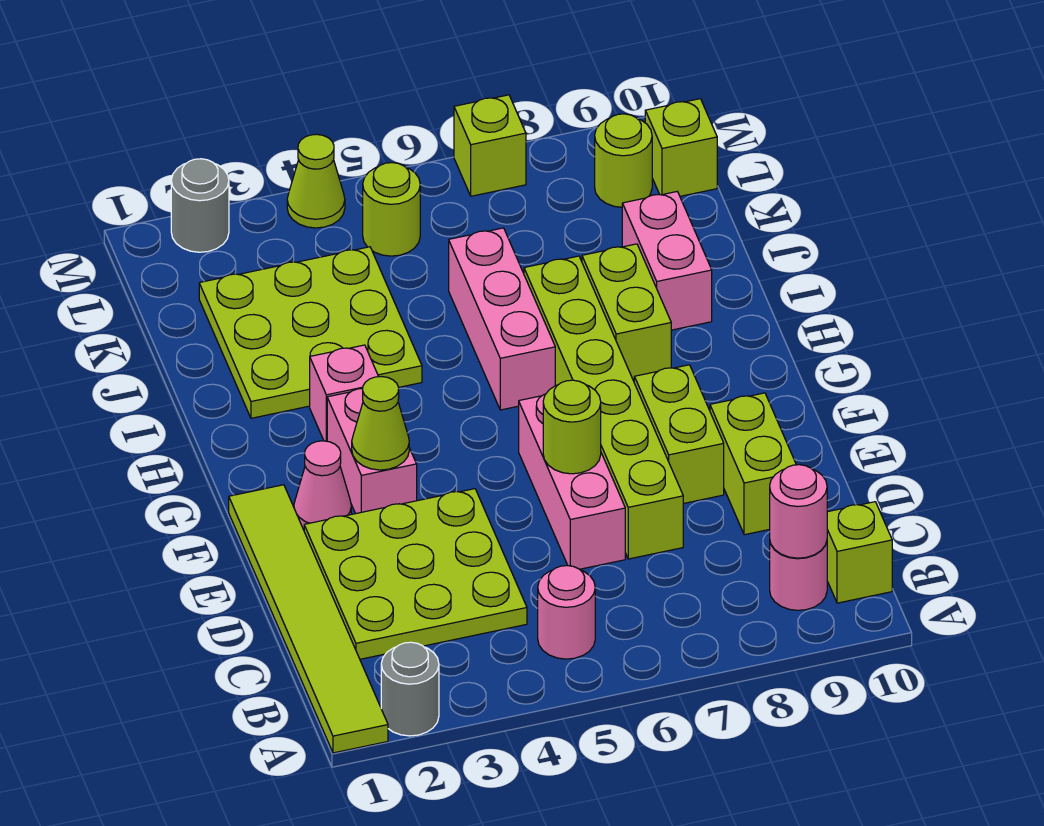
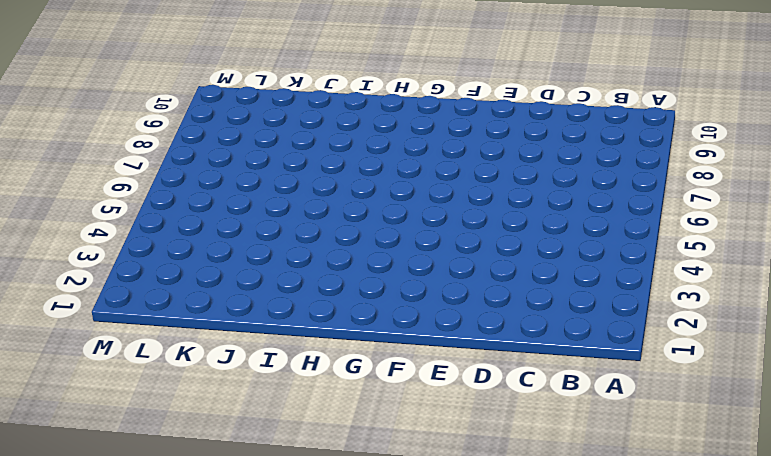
none -> lime tile A1:F1 level 1
none -> grey round brick A2 level 1
none -> pink round brick B5 level 1

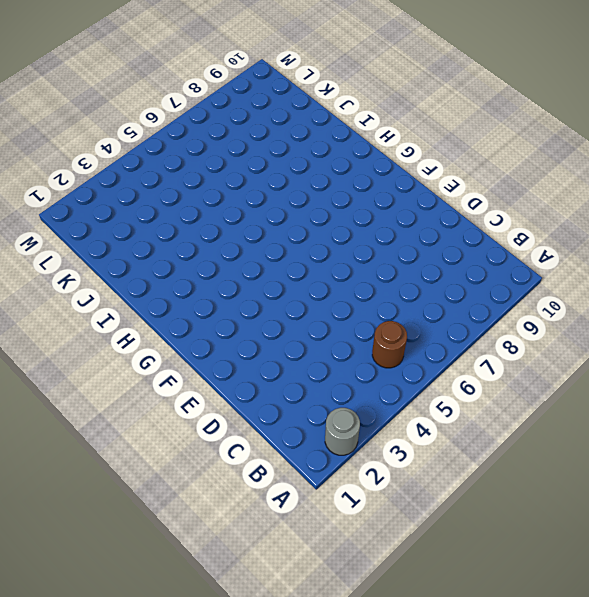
brown round brick B5 level 1 -> pink round brick B5 level 1
none -> lime tile A1:F1 level 1
none -> pink round brick B9 level 1
none -> lime brick B10 level 1

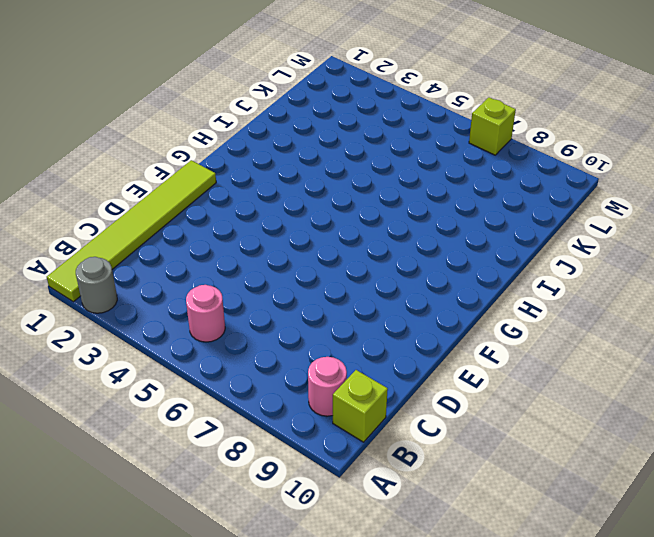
none -> lime plate C2:E4 level 1
none -> pink brick D6:F6 level 1
none -> lime brick D7:I7 level 1

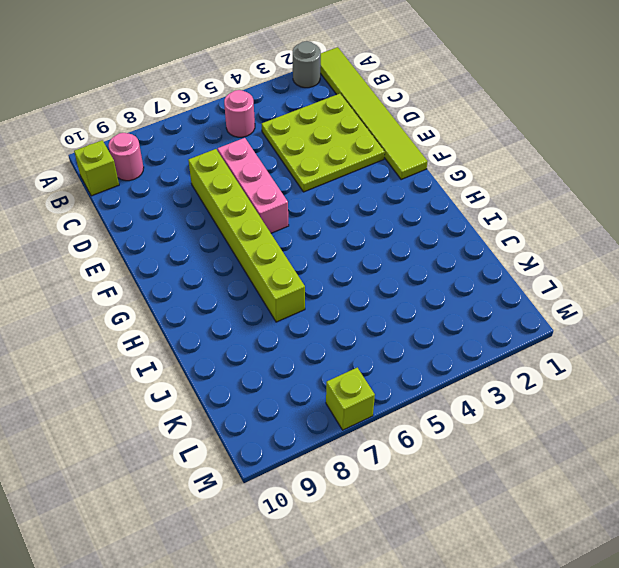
none -> lime brick D9:E9 level 1
none -> lime brick E8:F8 level 1
none -> pink cone F2 level 1

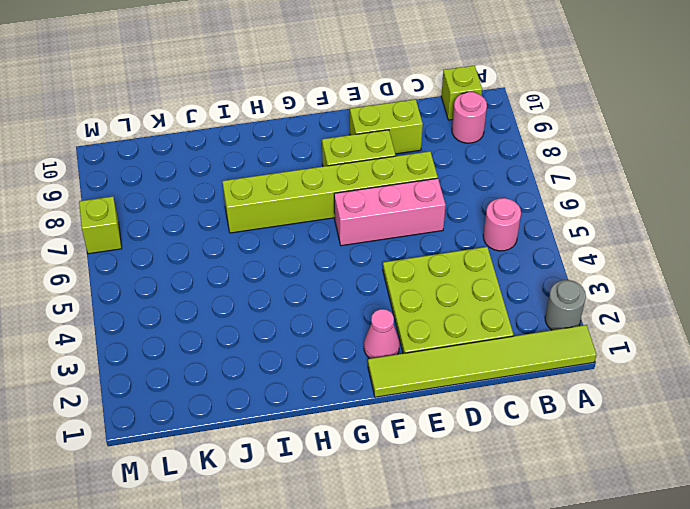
none -> pink brick F3:G3 level 1
none -> pink brick H3 level 1
none -> pink brick H6:J6 level 1

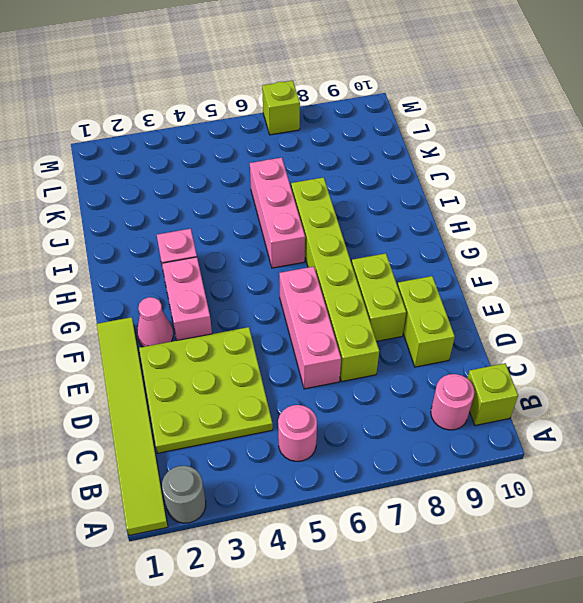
none -> lime brick H8:I8 level 1
none -> lime plate I2:K4 level 1
none -> pink brick I9:J9 level 1

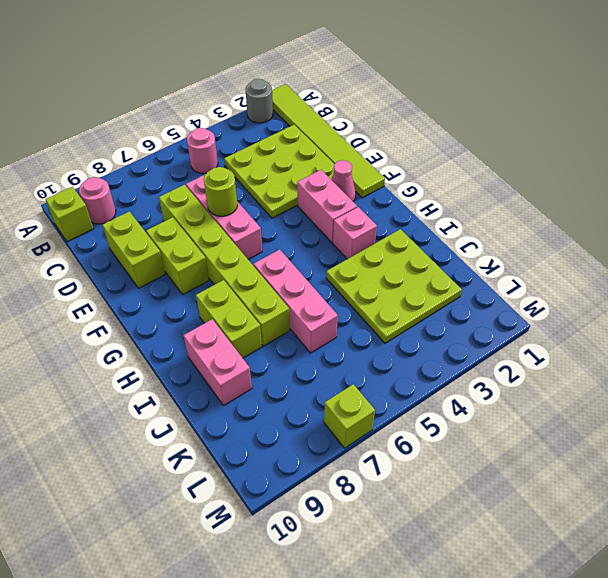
none -> lime round brick L5 level 1
none -> lime round brick L9 level 1
none -> lime brick L10 level 1

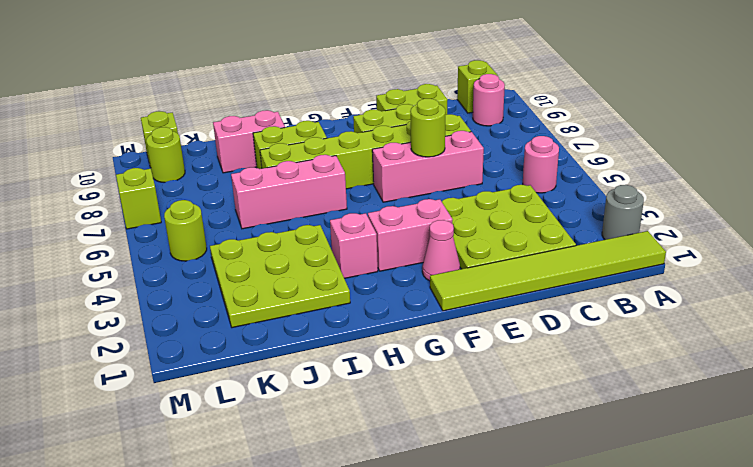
none -> grey round brick M2 level 1
none -> lime cone M4 level 1
none -> pink round brick B9 level 2

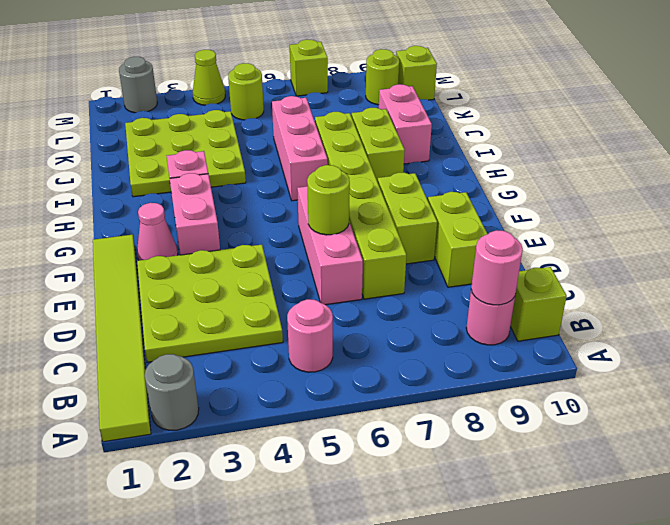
none -> lime cone F3 level 2

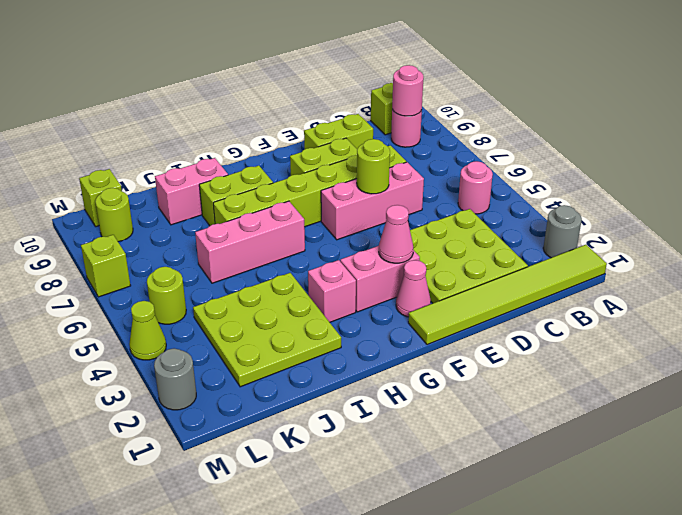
pink cone F3 level 2 -> lime cone F3 level 2

